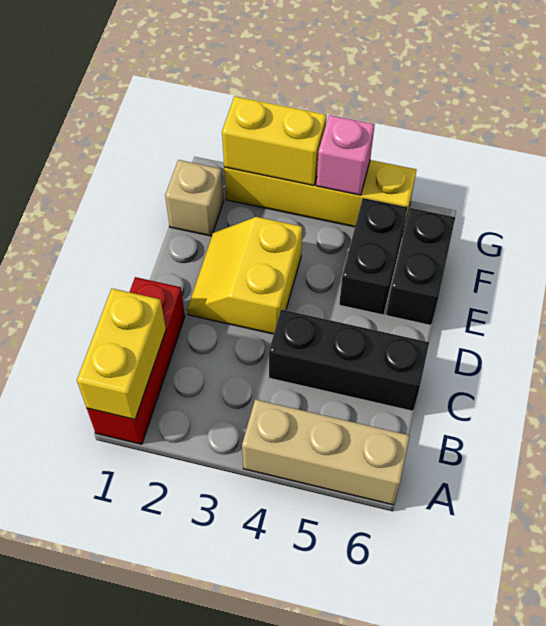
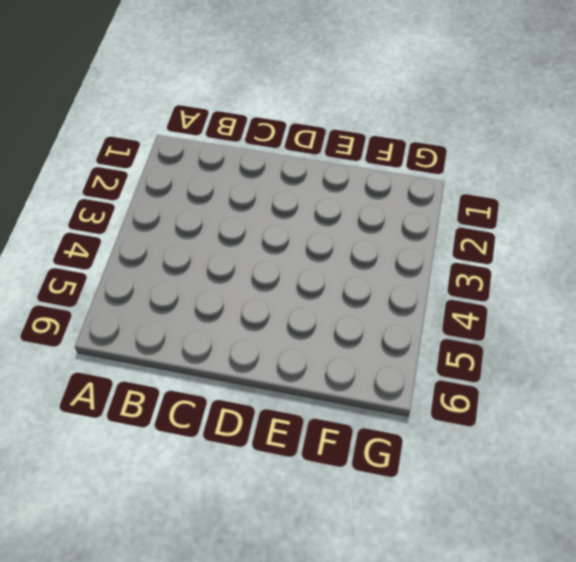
none -> red brick A1:C1 level 1
none -> tan brick A4:A6 level 1

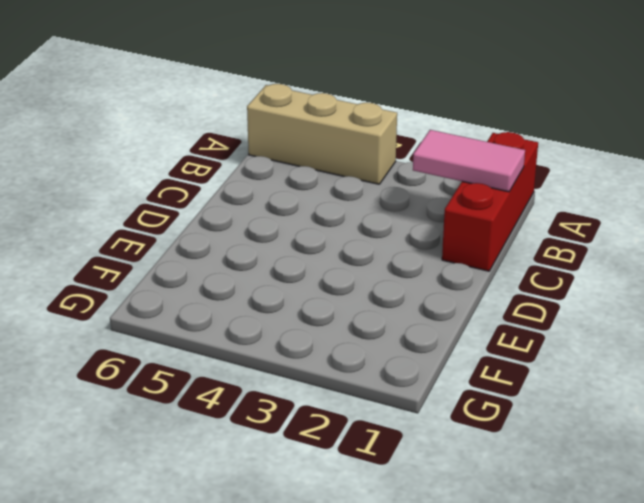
pink tile B1:B2 level 2 -> yellow brick A1:B1 level 2
none -> black brick C4:C6 level 1
none -> yellow slope D2:E3 level 1 top 3

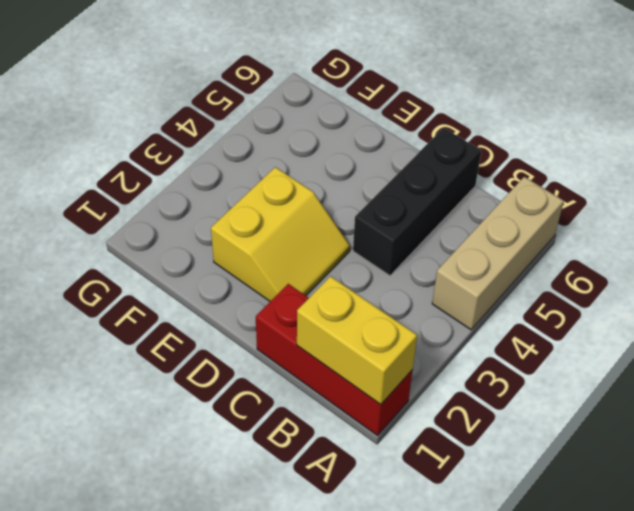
yellow slope D2:E3 level 1 top E -> yellow slope D2:E3 level 1 top 3
none -> black brick E5:F5 level 1
none -> black brick E6:F6 level 1

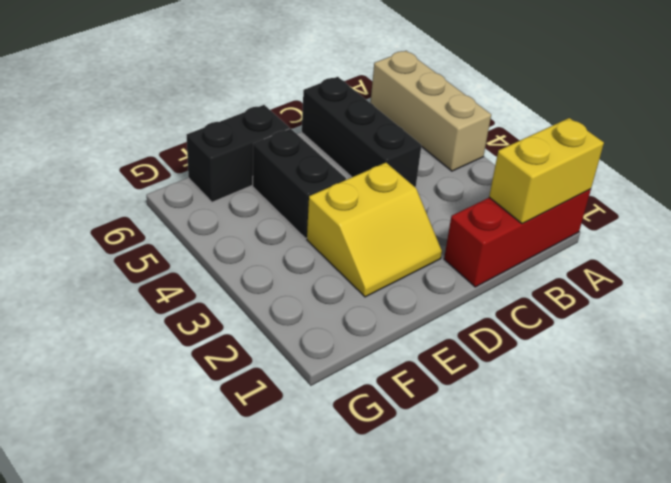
black brick E4:E5 level 1 -> black brick E5:F5 level 1
none -> tan brick F1 level 1
none -> yellow brick G2:G5 level 1

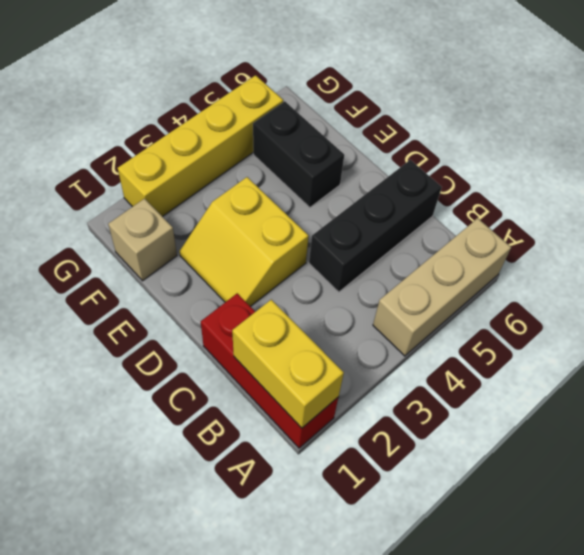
none -> black brick E6:F6 level 1
none -> yellow brick G2:G3 level 2

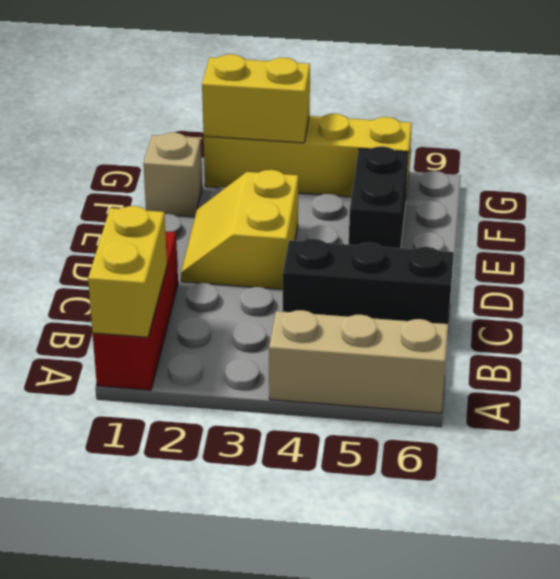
none -> black brick E6:F6 level 1
none -> pink brick G4 level 2

